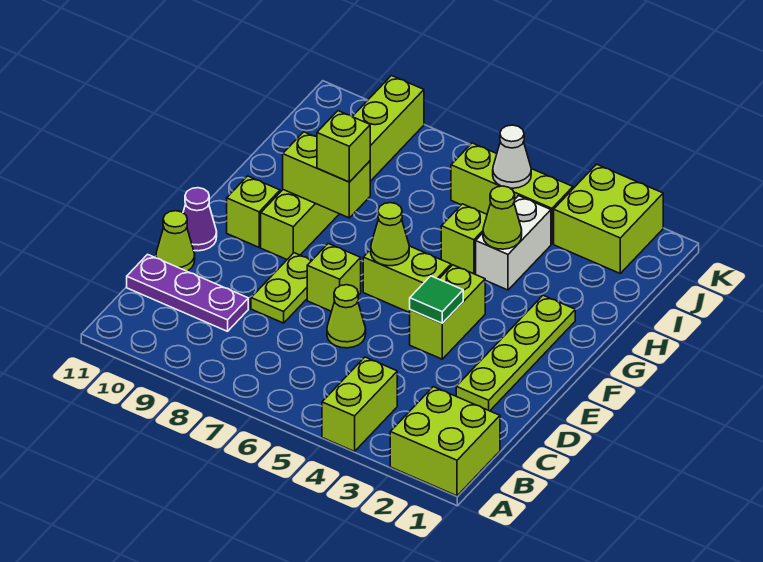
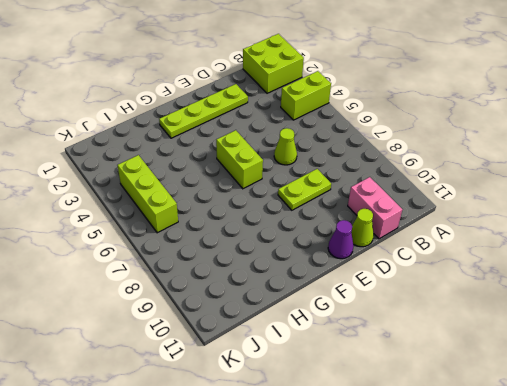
pink brick C10:C11 level 1 -> purple plate C9:C11 level 1
none -> lime brick E4:F4 level 1
none -> lime brick E7 level 1
none -> lime brick F9:K9 level 1

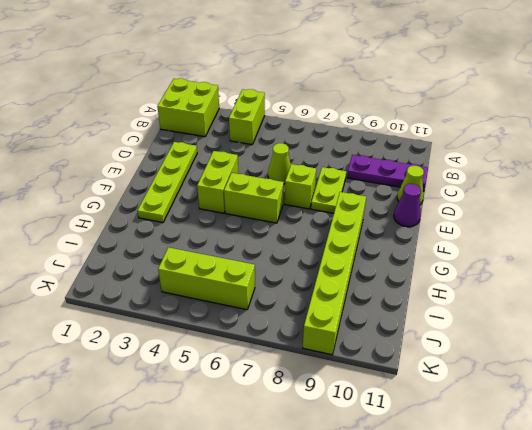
none -> lime brick F10 level 1
none -> white brick H4:I4 level 1
none -> lime brick H5 level 1

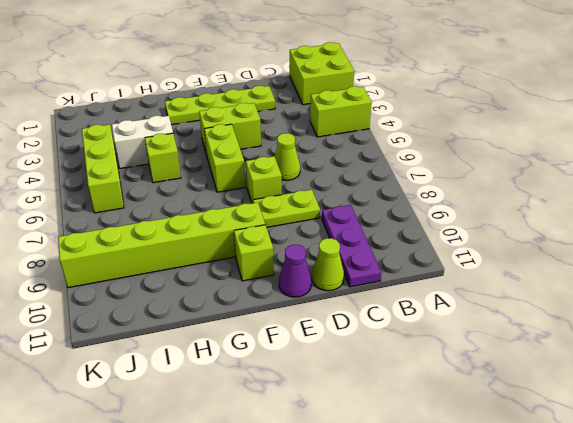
none -> lime brick J2:K3 level 1
none -> green tile E4 level 2
none -> lime cone F6 level 2

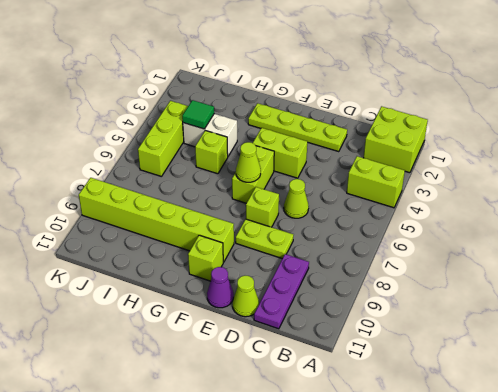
green tile I4 level 2 -> green tile E4 level 2
none -> lime brick J2:K3 level 1
none -> lime brick G8:G9 level 2
none -> lime cone H4 level 2

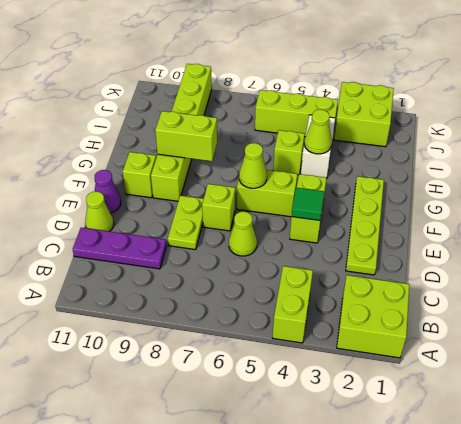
none -> white cone J5 level 2
none -> lime brick G8 level 3

